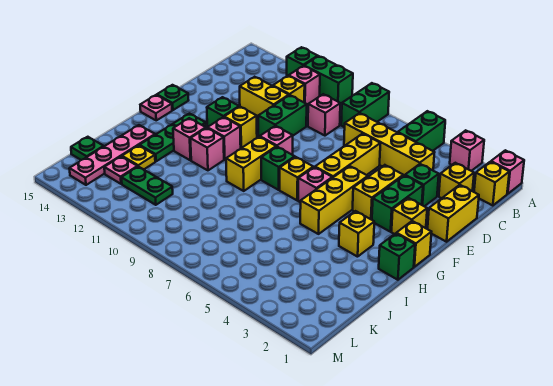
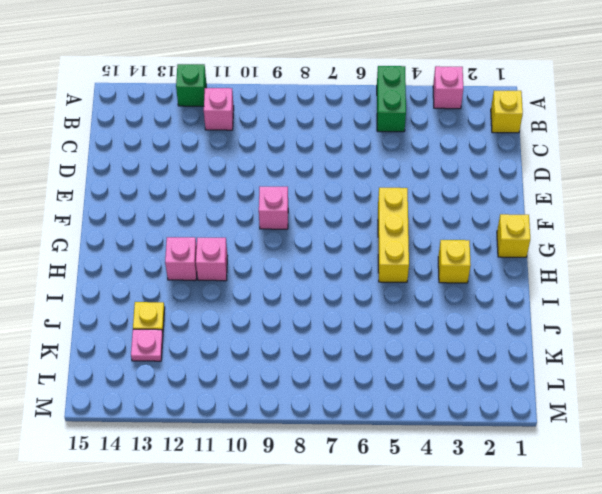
none -> pink brick A1 level 1
none -> green brick A8:B8 level 1
none -> green brick A10:A11 level 1
none -> yellow brick C2 level 1

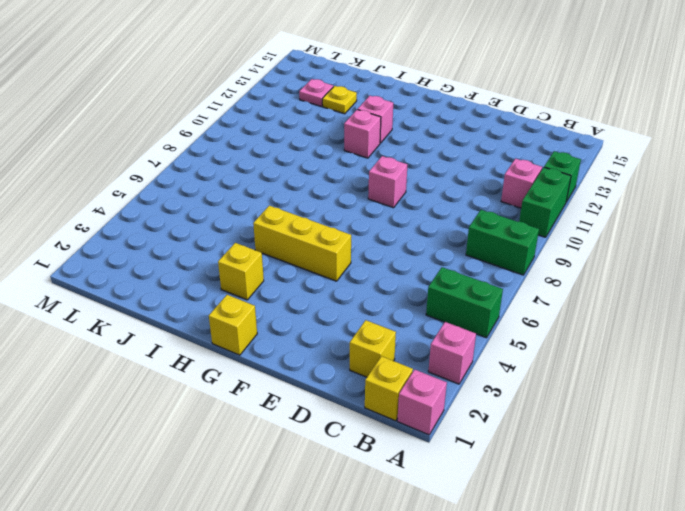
none -> yellow brick C4:C7 level 1
none -> pink brick C9 level 1
none -> yellow brick C11 level 1
none -> yellow brick D1:E1 level 1

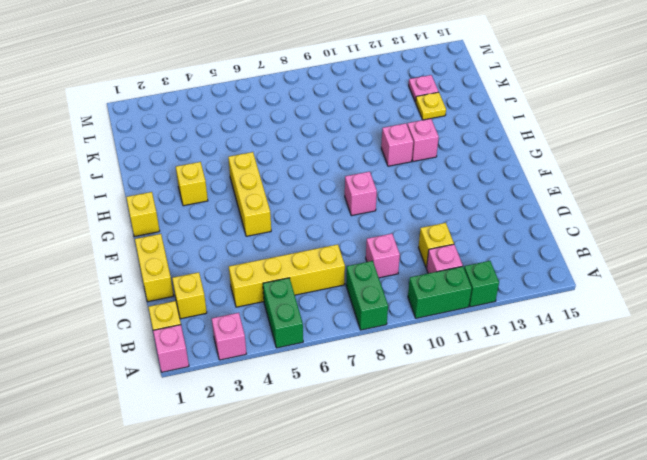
none -> green brick D3 level 1
none -> yellow brick D6:F6 level 1
none -> green brick D10:E10 level 1
none -> yellow brick D11:D12 level 1

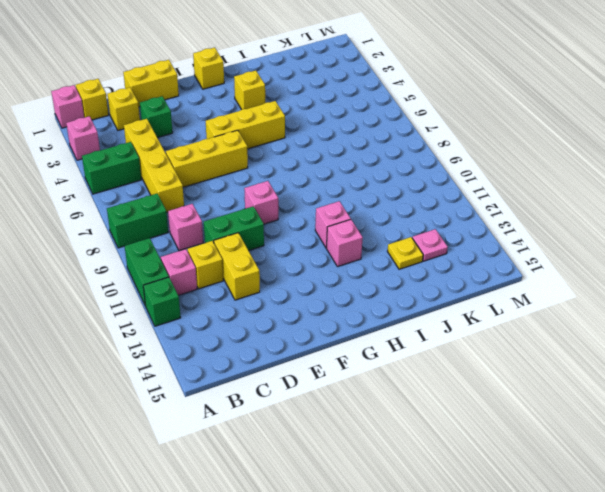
none -> green brick E3:F3 level 1
none -> yellow brick E4:F4 level 1
none -> yellow brick F2 level 1
none -> yellow brick F11 level 1

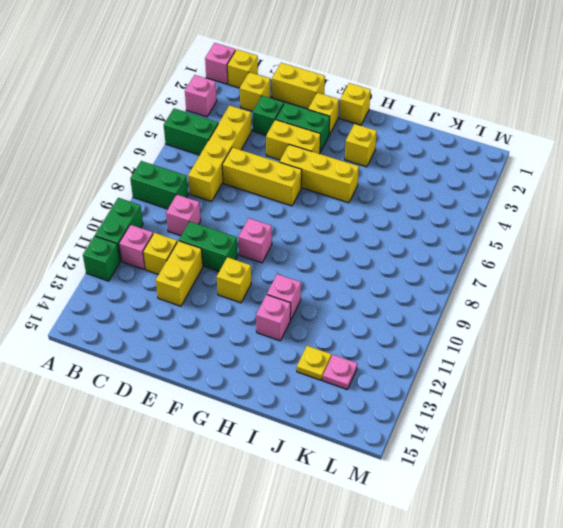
none -> green brick F12 level 1
none -> green plate F15 level 1
none -> pink brick G6 level 1
none -> yellow brick G7 level 1

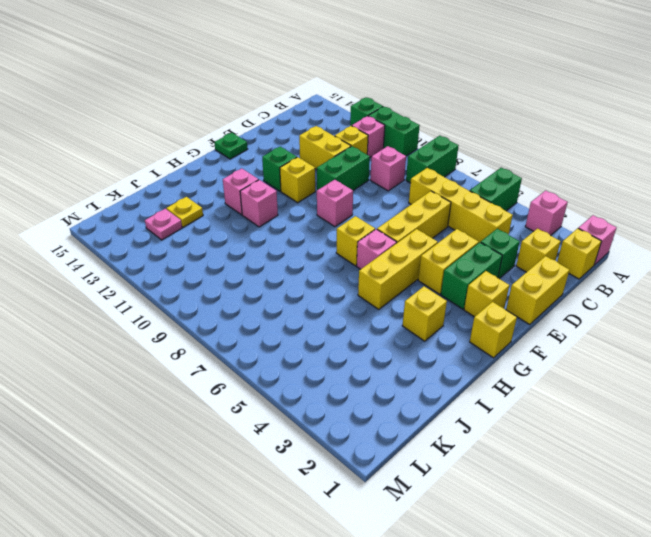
none -> green brick G8 level 1
none -> yellow brick G9:H9 level 1
none -> pink brick G11 level 1
none -> green plate G13:I13 level 1

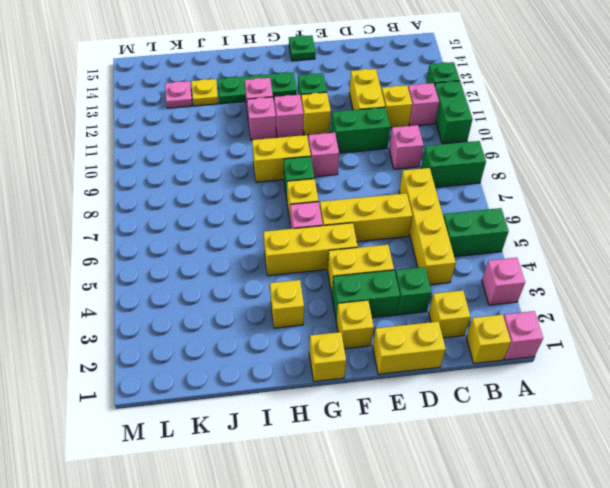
none -> pink plate G15 level 1
none -> green brick H1 level 1
none -> pink plate I14:L14 level 1
none -> green plate K11:K12 level 1

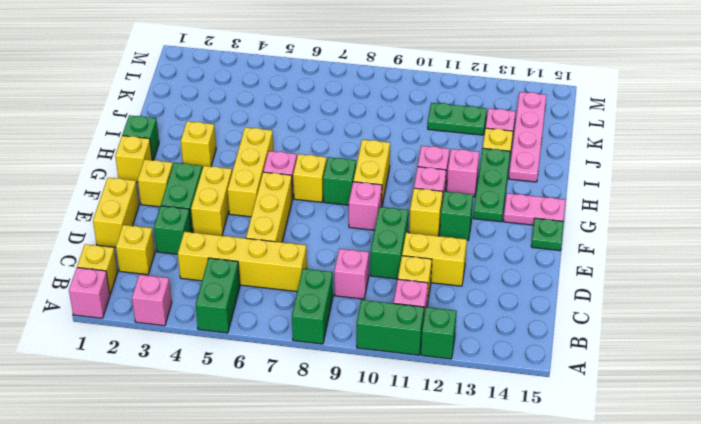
pink plate G14:G15 level 1 -> pink plate G15 level 1
none -> green plate K15 level 1

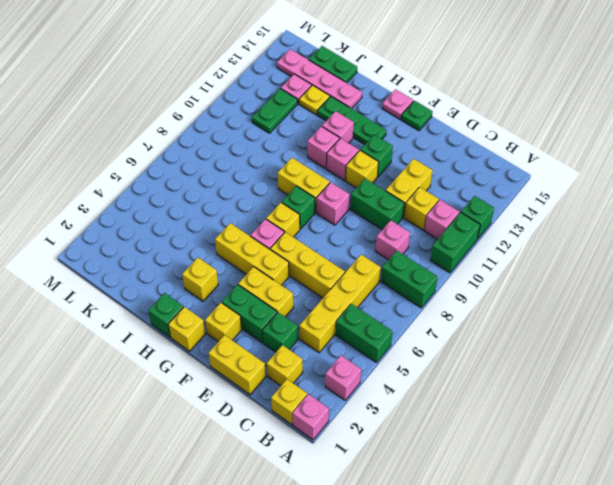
green plate J15:K15 level 1 -> green plate K15 level 1

